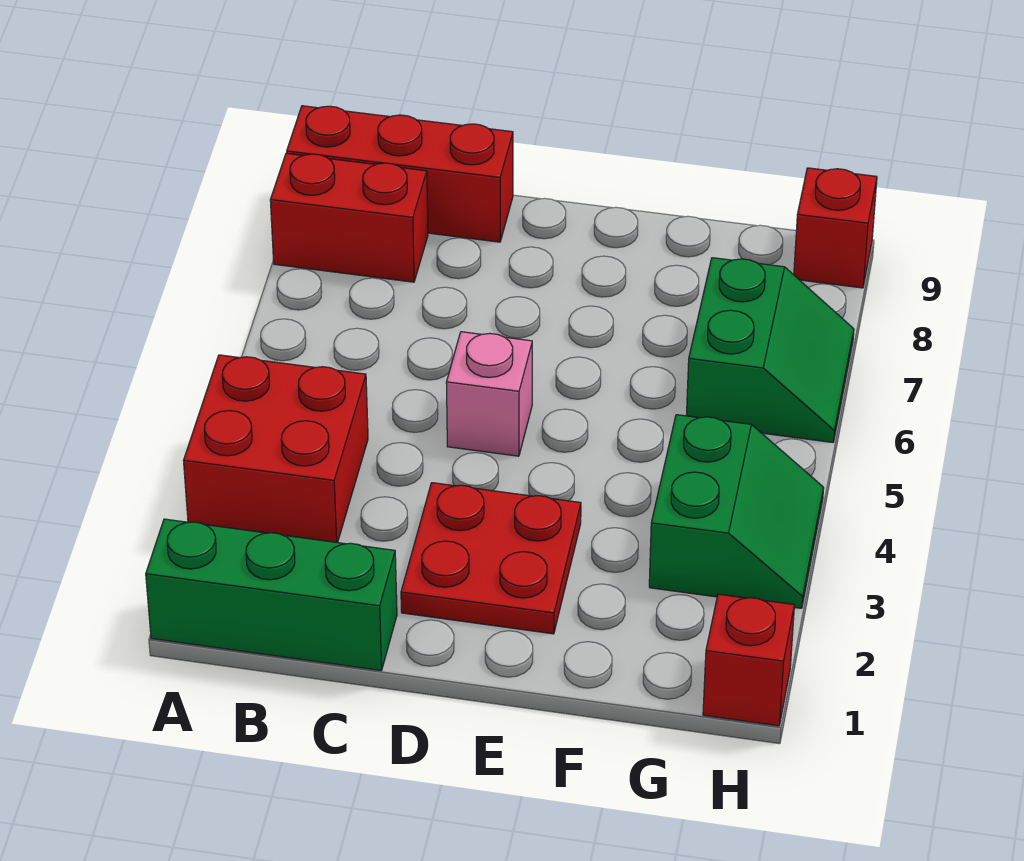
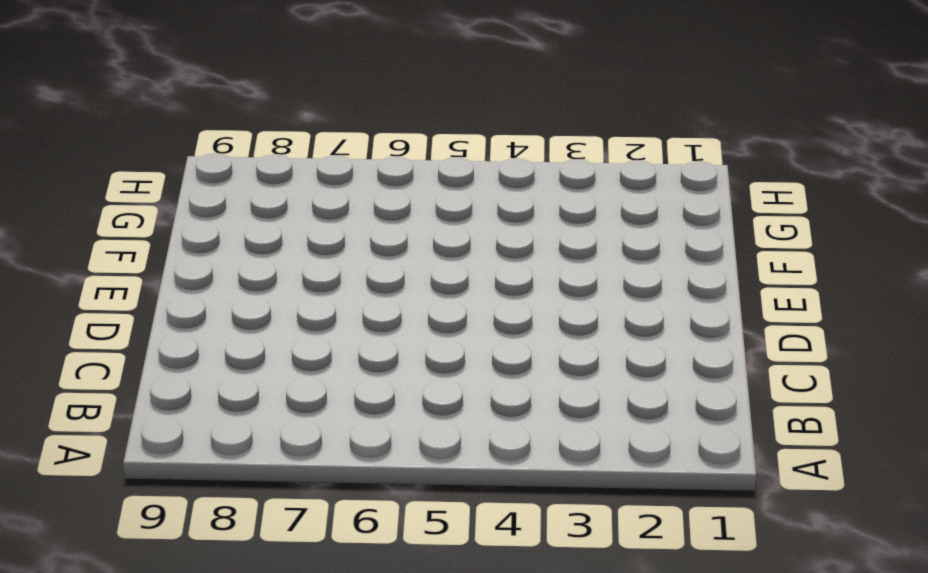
none -> green brick A1:C1 level 1
none -> red brick A3:B4 level 1

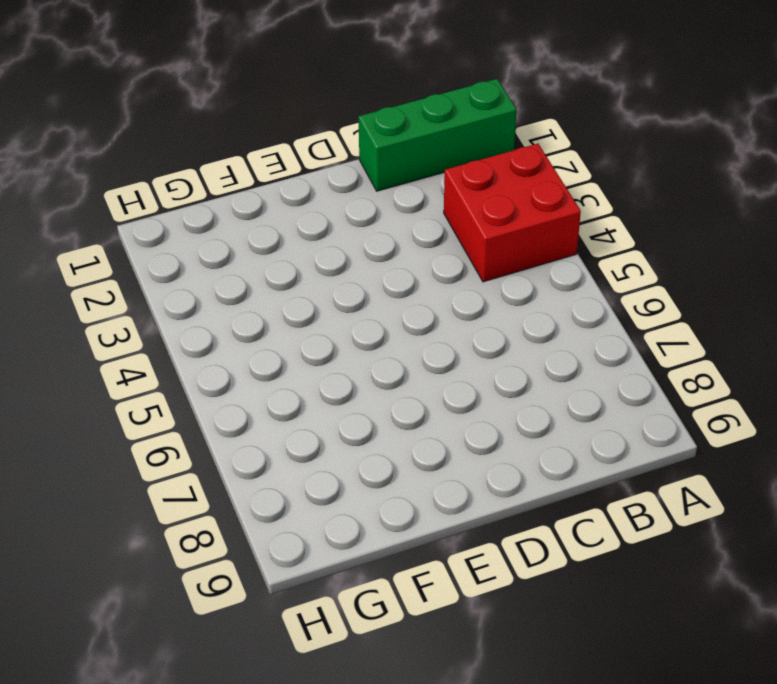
none -> red brick A8:B8 level 1
none -> red brick A9:C9 level 1

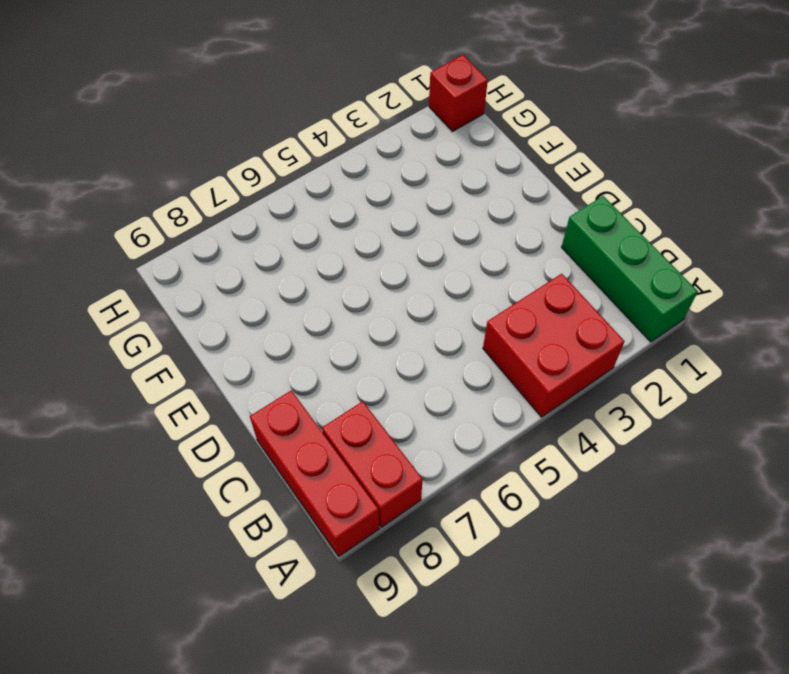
none -> red plate D2:E3 level 1
none -> pink brick D5 level 1

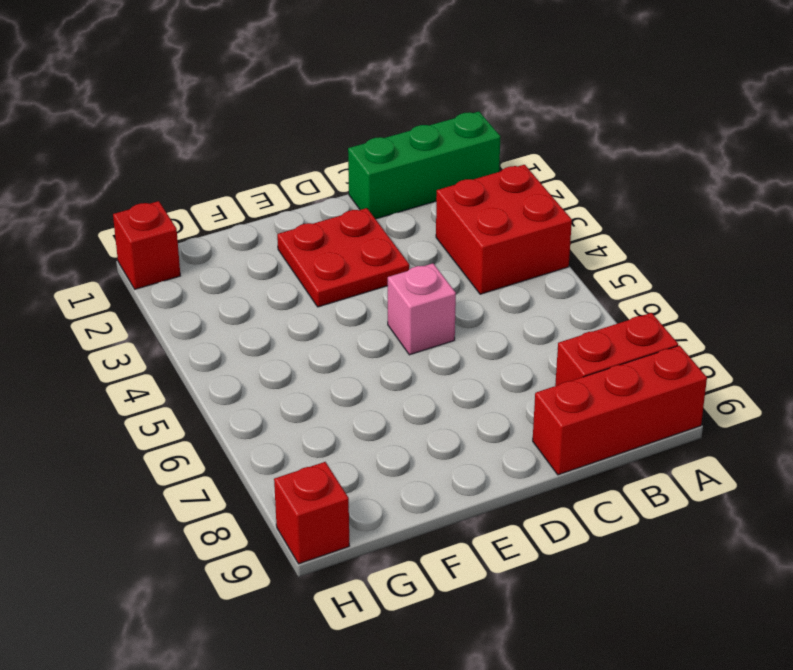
none -> green slope G3:H4 level 1 top G
none -> green slope G6:H7 level 1 top G

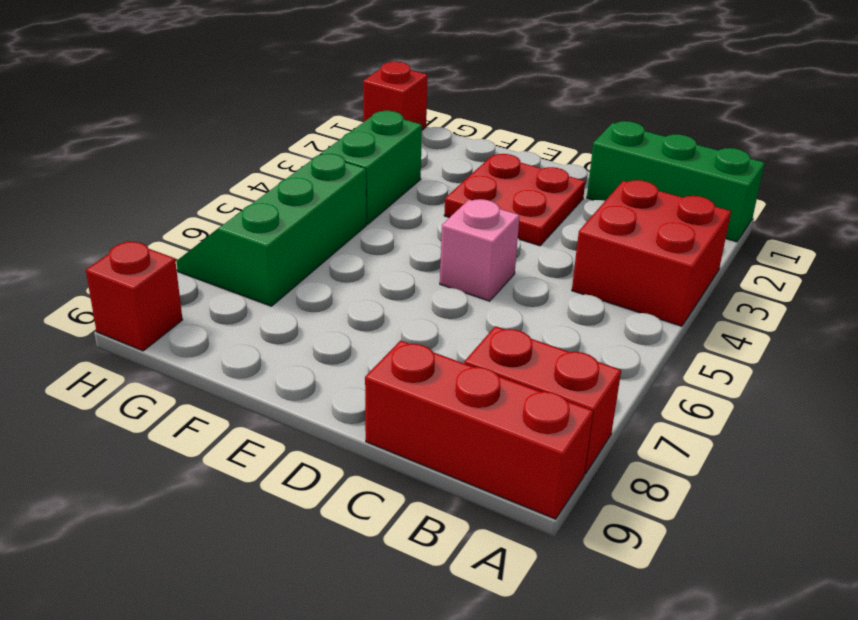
green slope G5:H7 level 1 top G -> green slope G6:H7 level 1 top G

